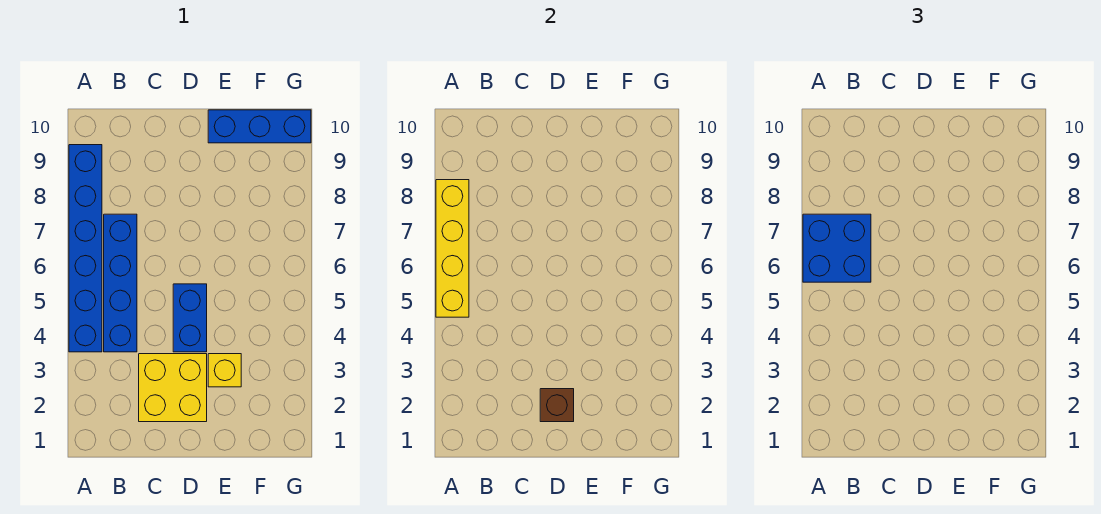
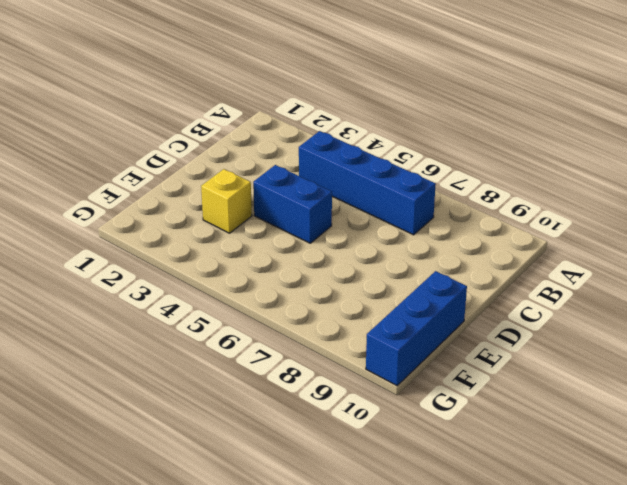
none -> blue brick A4:A9 level 1
none -> yellow brick C2:D3 level 1

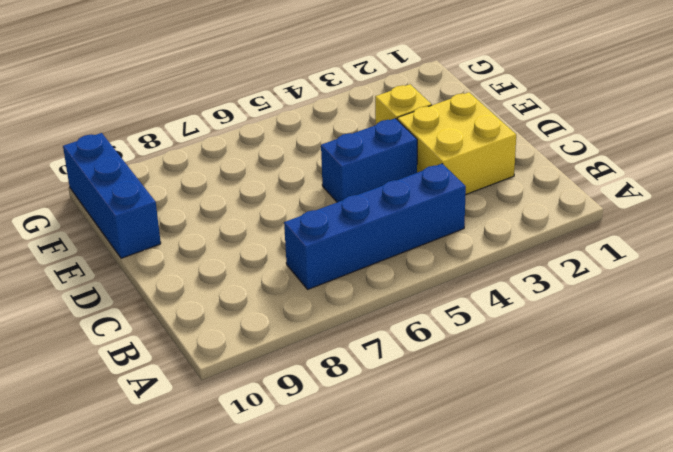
none -> blue brick A4:A9 level 1
none -> yellow brick A5:A8 level 2

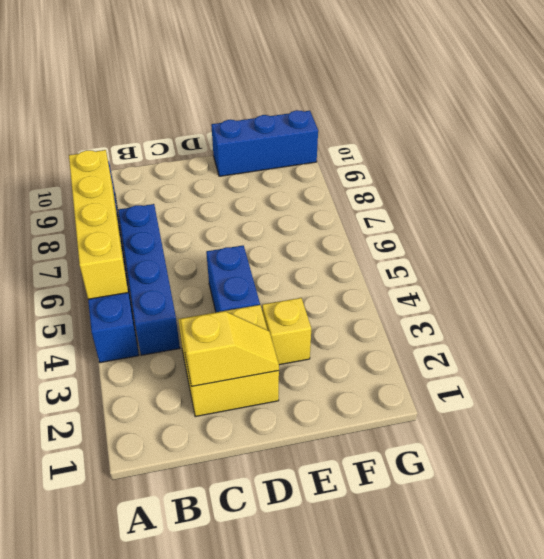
yellow slope C2:D2 level 2 top C -> brown brick D2 level 2
none -> blue brick A6:B7 level 3

